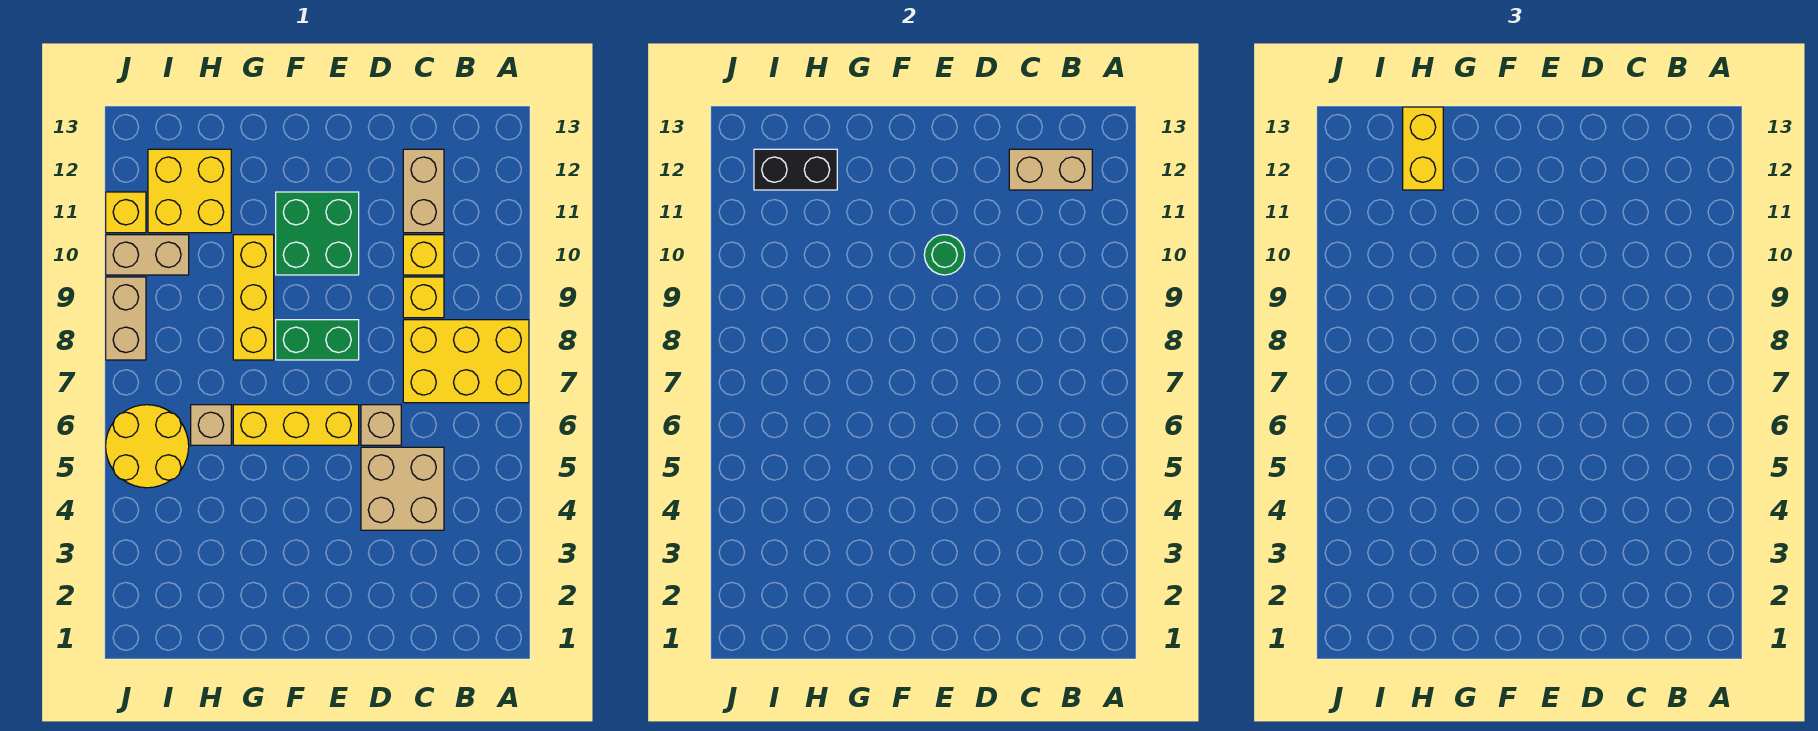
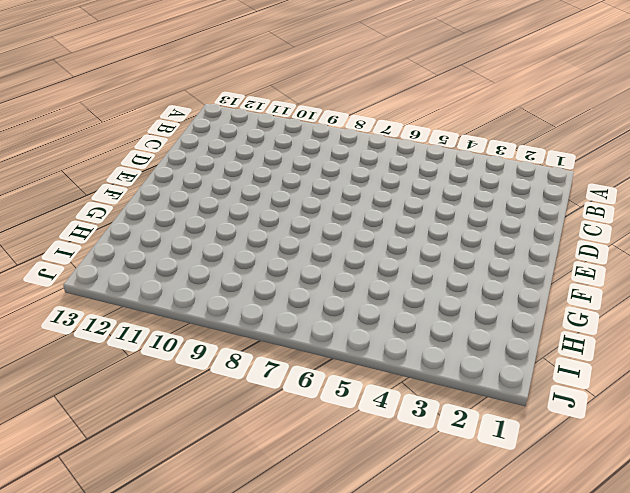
none -> yellow brick A7:C8 level 1
none -> tan brick C4:D5 level 1
none -> yellow brick C9 level 1

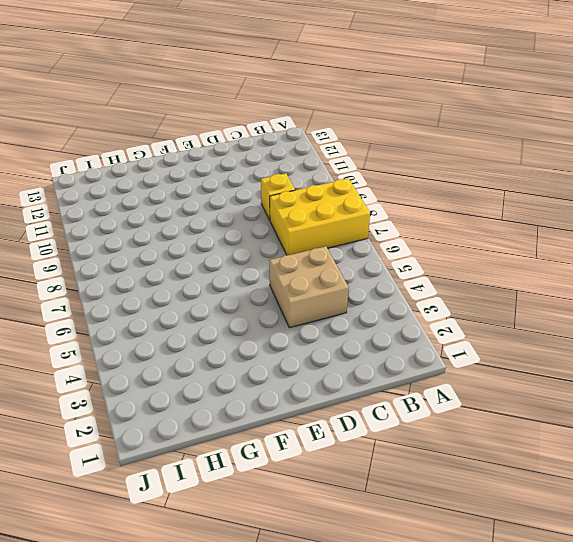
none -> yellow brick C10 level 1
none -> tan brick C11:C12 level 1
none -> tan brick D6 level 1

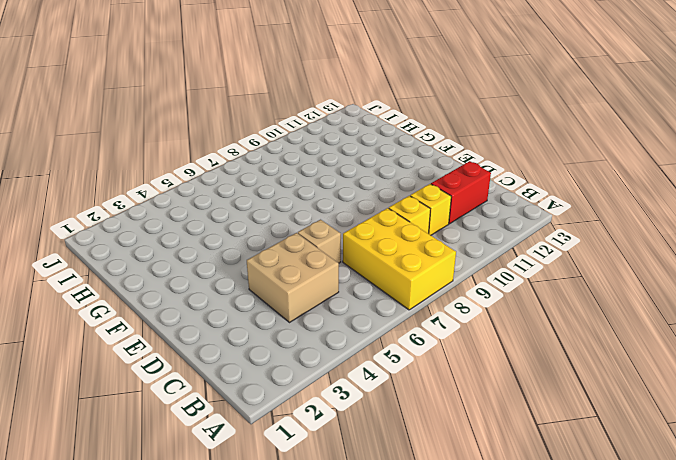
red brick C11:C12 level 1 -> tan brick C11:C12 level 1
none -> yellow brick E6:G6 level 1
none -> green brick E8:F8 level 1
none -> green brick E10:F11 level 1

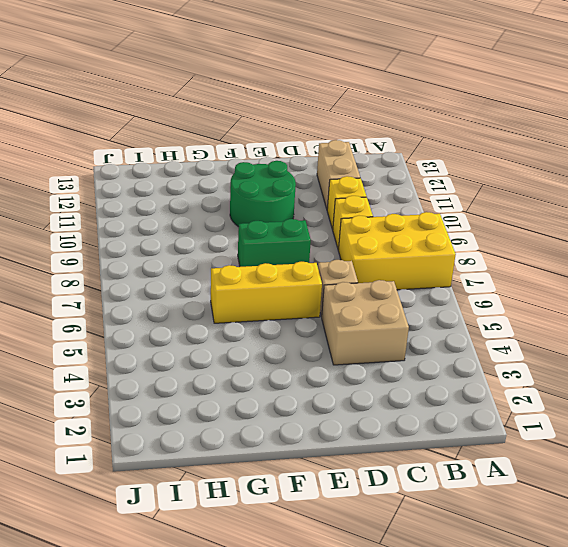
green round brick E10:F11 level 1 -> green brick E10:F11 level 1
none -> yellow brick G8:G10 level 1
none -> tan brick H6 level 1
none -> yellow brick H11:I12 level 1

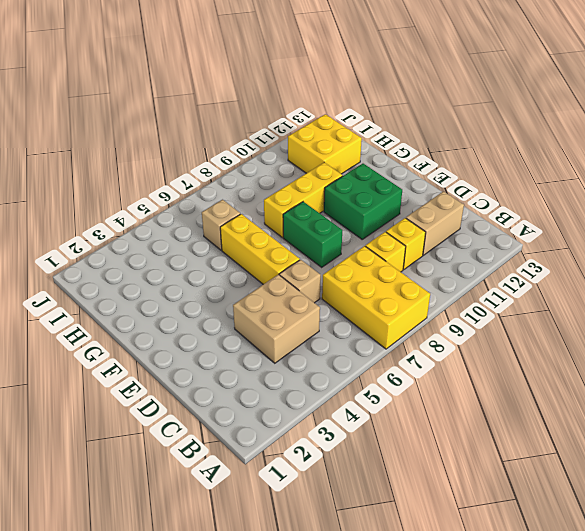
none -> yellow round brick I5:J6 level 1
none -> tan brick I10:J10 level 1
none -> tan brick J8:J9 level 1

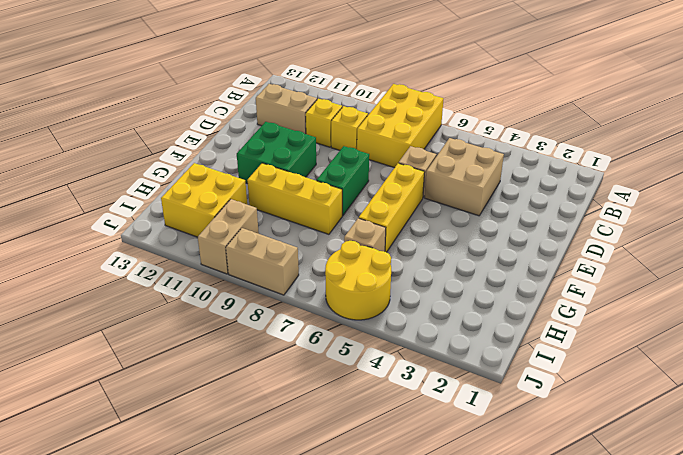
none -> yellow brick J11 level 1
none -> tan brick B12:C12 level 2
none -> green round brick E10 level 2

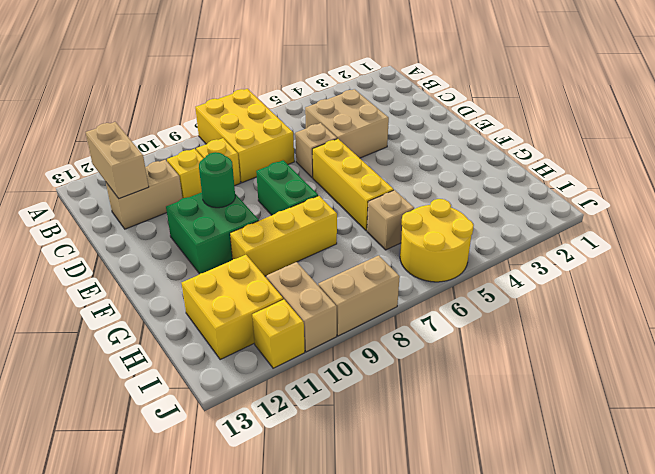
none -> black brick H12:I12 level 2
none -> yellow brick H12:H13 level 3

